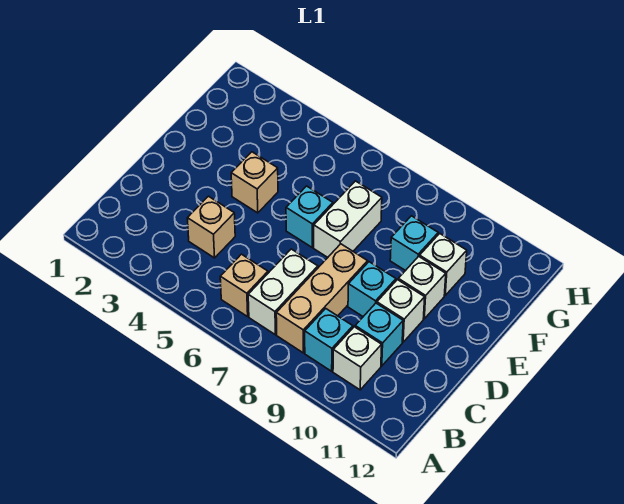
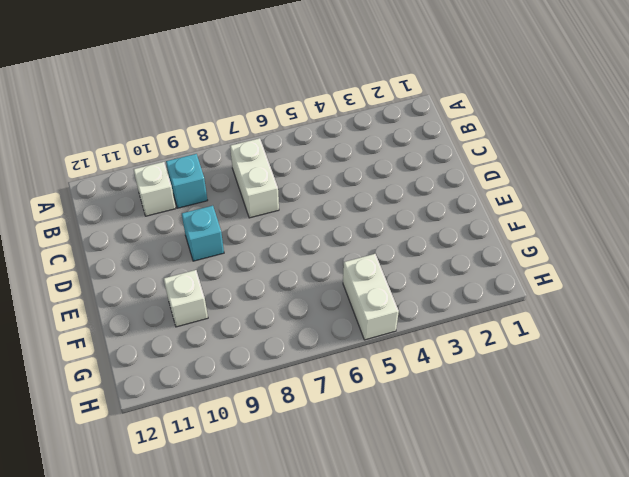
white brick G5:H5 level 1 -> white brick E7:F7 level 1
none -> tan brick B6 level 1
none -> tan brick B8:D8 level 1
none -> tan brick C4 level 1

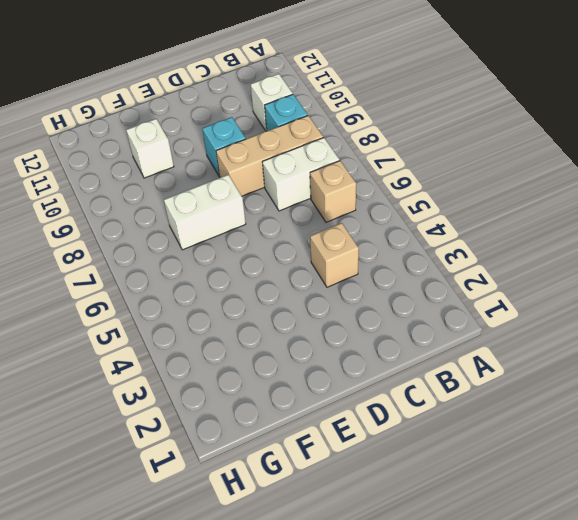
none -> cyan brick C10 level 1
none -> white brick D10 level 1
none -> tan brick E4 level 1

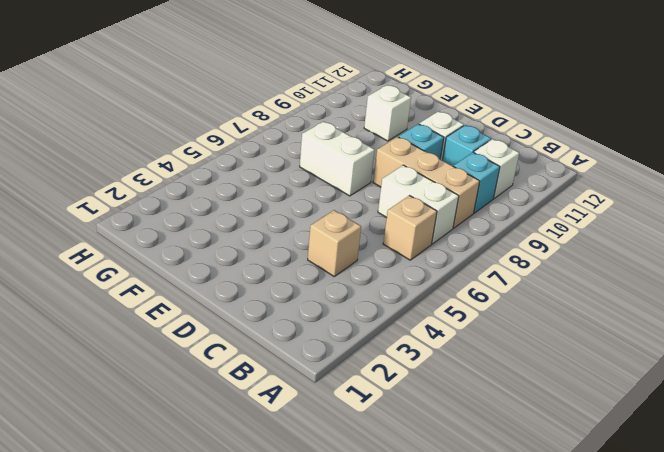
none -> tan brick E4 level 1
none -> cyan brick E6 level 1
none -> white brick E10 level 1

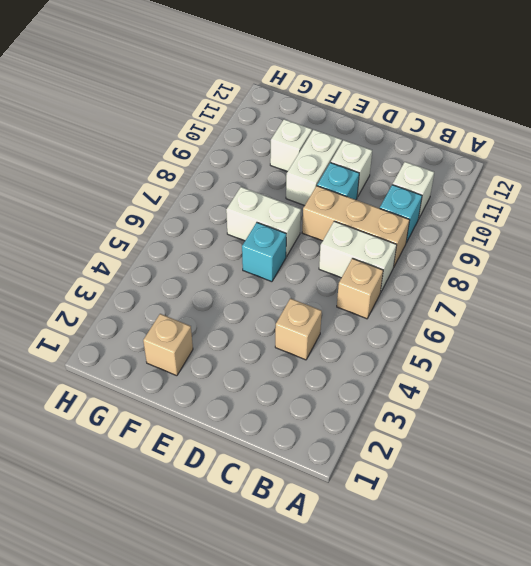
white brick E9:E10 level 1 -> white brick E10 level 1
tan brick F2 level 1 -> tan brick E4 level 1
none -> cyan brick C10 level 1
none -> cyan brick F9 level 1

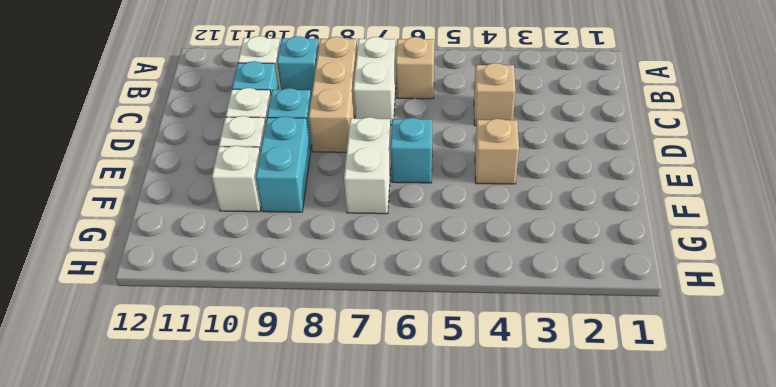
cyan brick E9:F9 level 1 -> cyan brick F9 level 1

